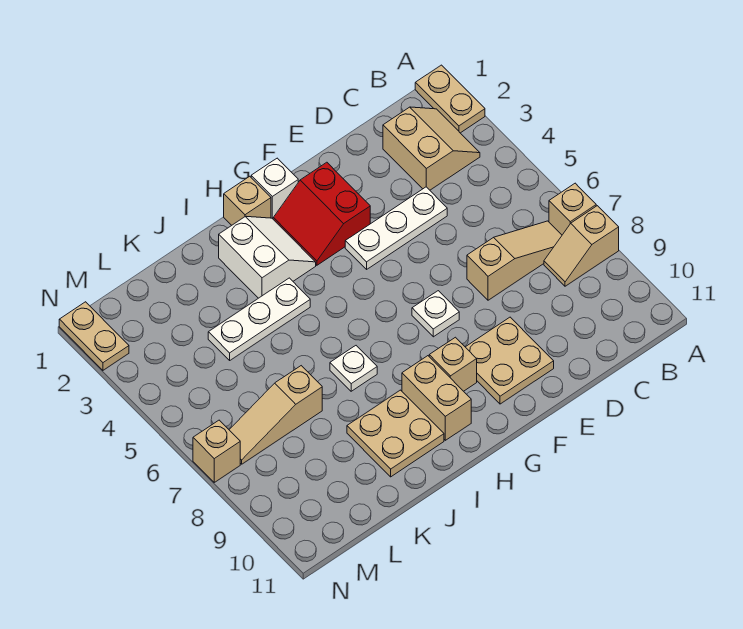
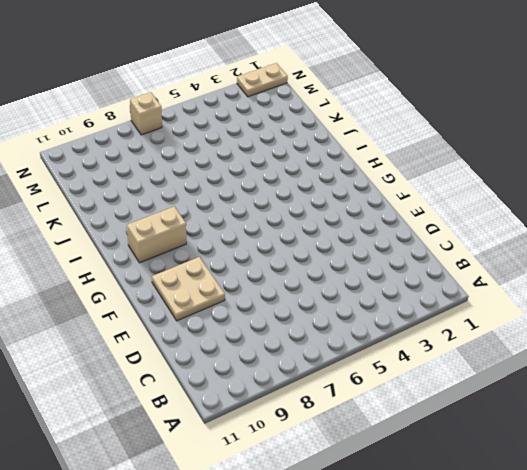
none -> tan plate A1:A2 level 1
none -> tan brick A7 level 1
none -> tan slope A8:B8 level 1 top A

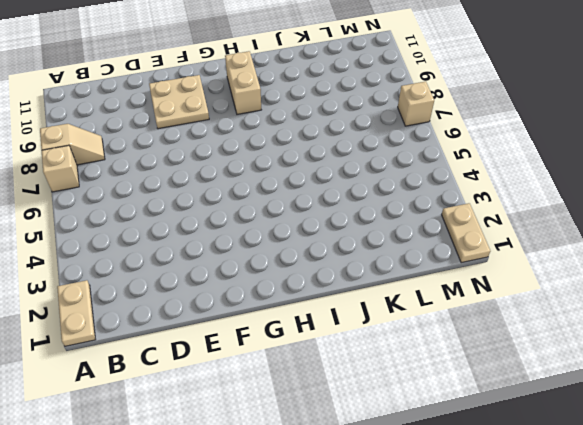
none -> tan slope B2:C3 level 1 top C
none -> tan slope B7:D7 level 1 top D
none -> white plate D4:F4 level 1

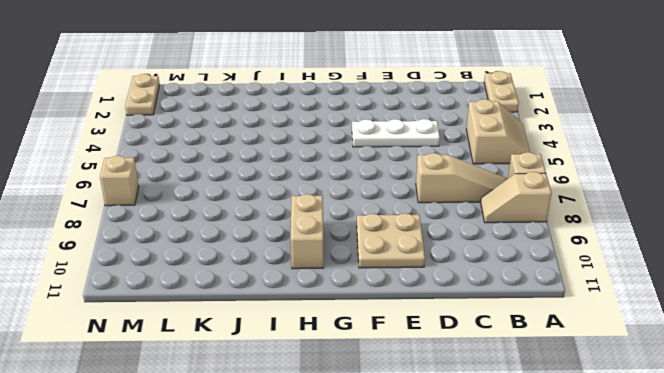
tan slope A4:B5 level 1 top B -> tan slope B2:C3 level 1 top C
none -> red slope F2:G3 level 1 top F
none -> white plate F7 level 1
none -> white brick G1 level 1

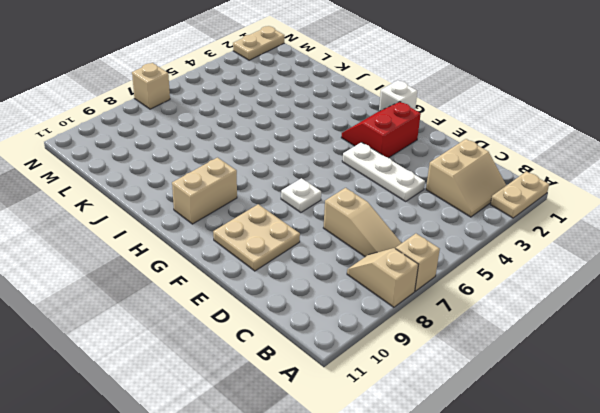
none -> tan brick G9 level 1
none -> tan brick H1 level 1
none -> white slope H2:I3 level 1 top I

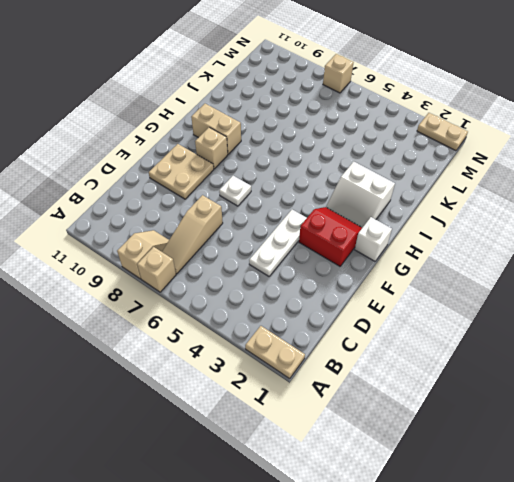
none -> tan slope B2:C3 level 1 top C
none -> tan brick H1 level 1
none -> white plate I4:K4 level 1

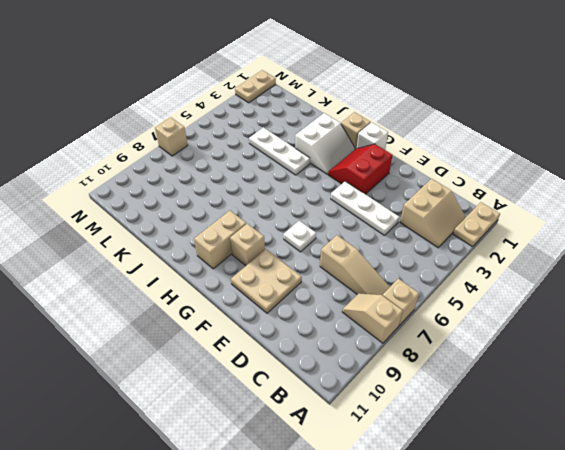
none -> white plate I7 level 1
none -> tan plate I9:J10 level 1
none -> tan slope K7:M7 level 1 top K

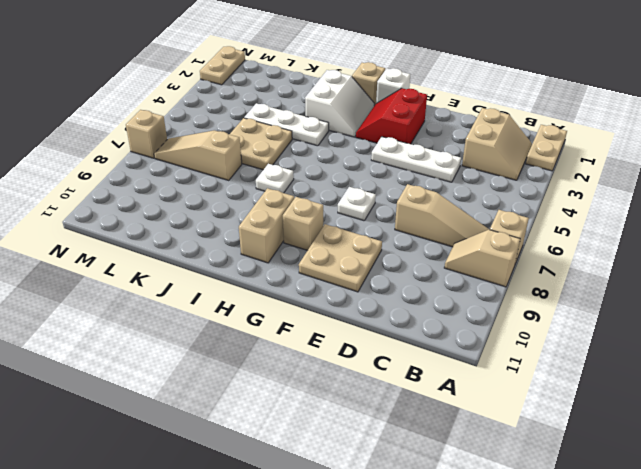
tan plate J5:K6 level 1 -> tan plate I9:J10 level 1

